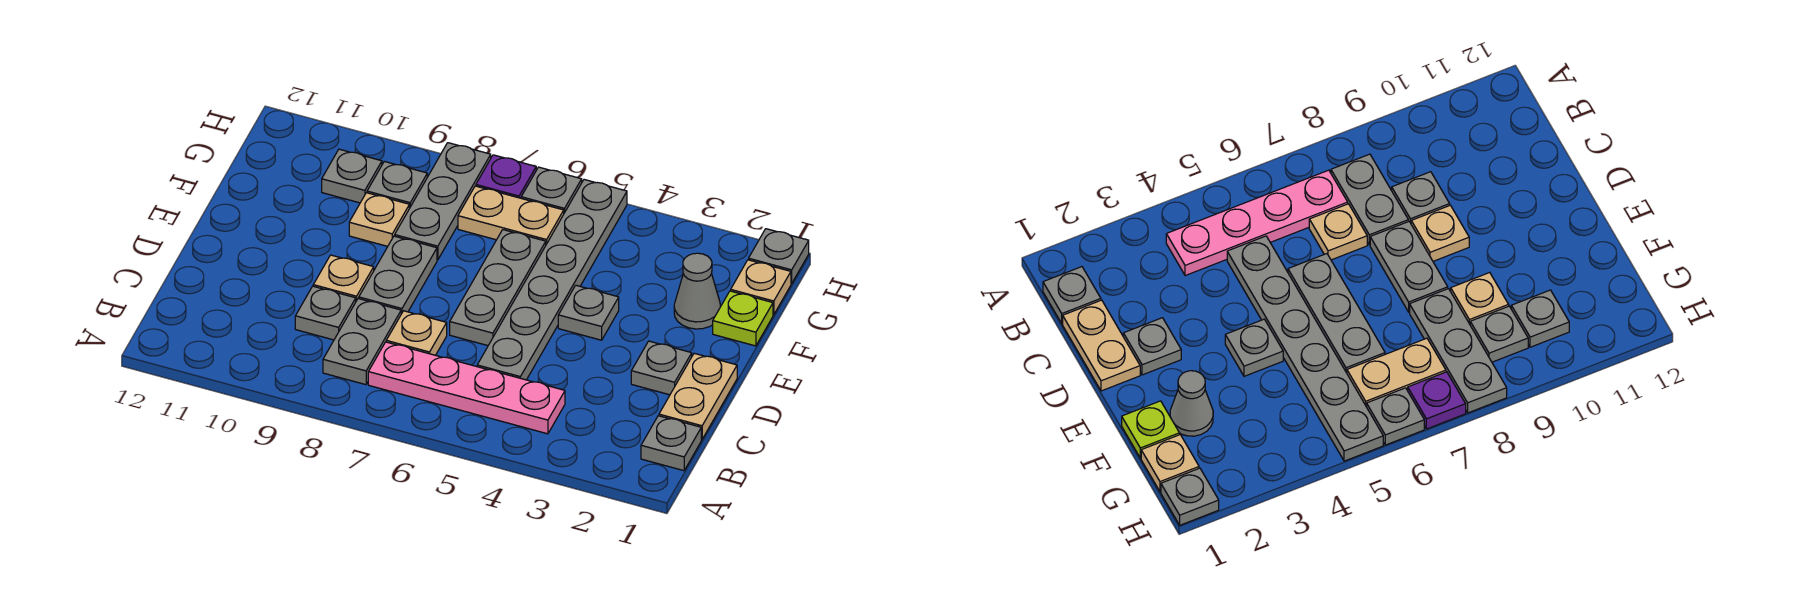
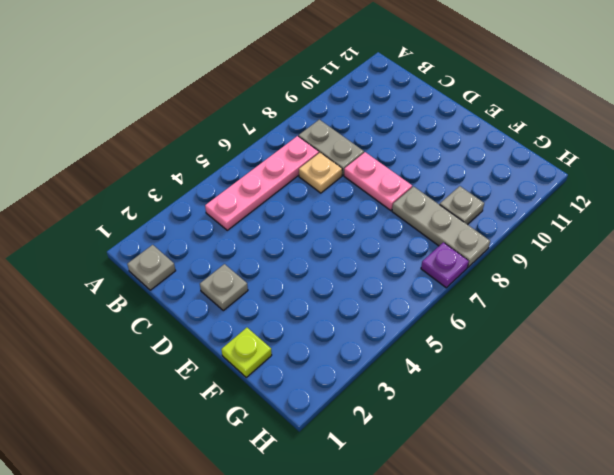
pink plate D8:E8 level 1 -> grey plate D8:E8 level 1
none -> tan plate C1:D1 level 1
none -> grey plate C5:H5 level 1
none -> grey plate C9 level 1

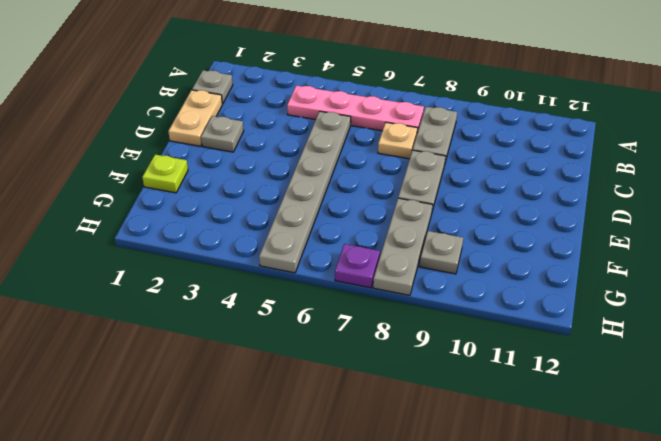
none -> grey plate C9 level 1
none -> grey plate D6:F6 level 1
none -> tan plate D9 level 1

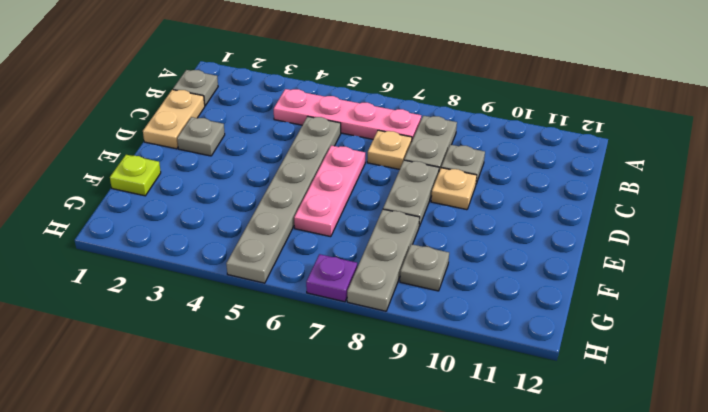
pink plate D6:F6 level 1 -> grey plate D6:F6 level 1
none -> grey plate E4 level 1
none -> grey cone F2 level 1
none -> tan plate F9 level 1

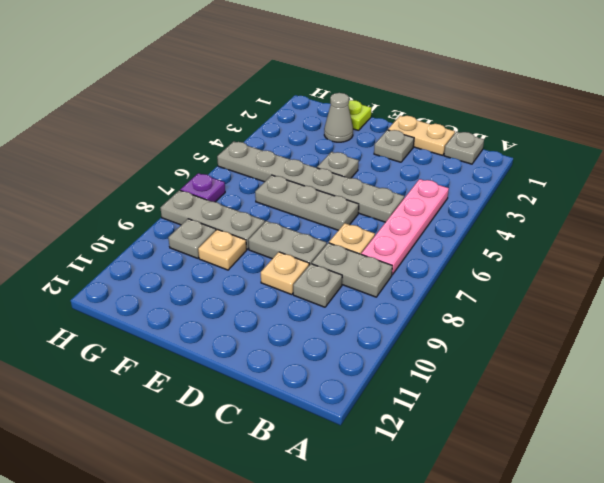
none -> tan plate G1 level 1
none -> tan plate G6:G7 level 1
none -> grey plate G10 level 1

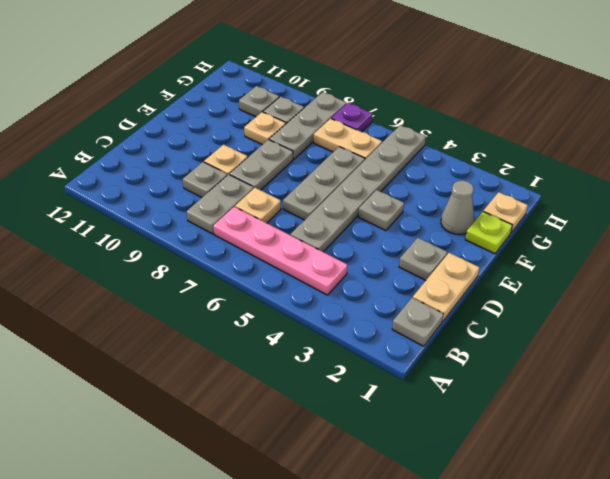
none -> grey plate H1 level 1
none -> grey plate H6 level 1

